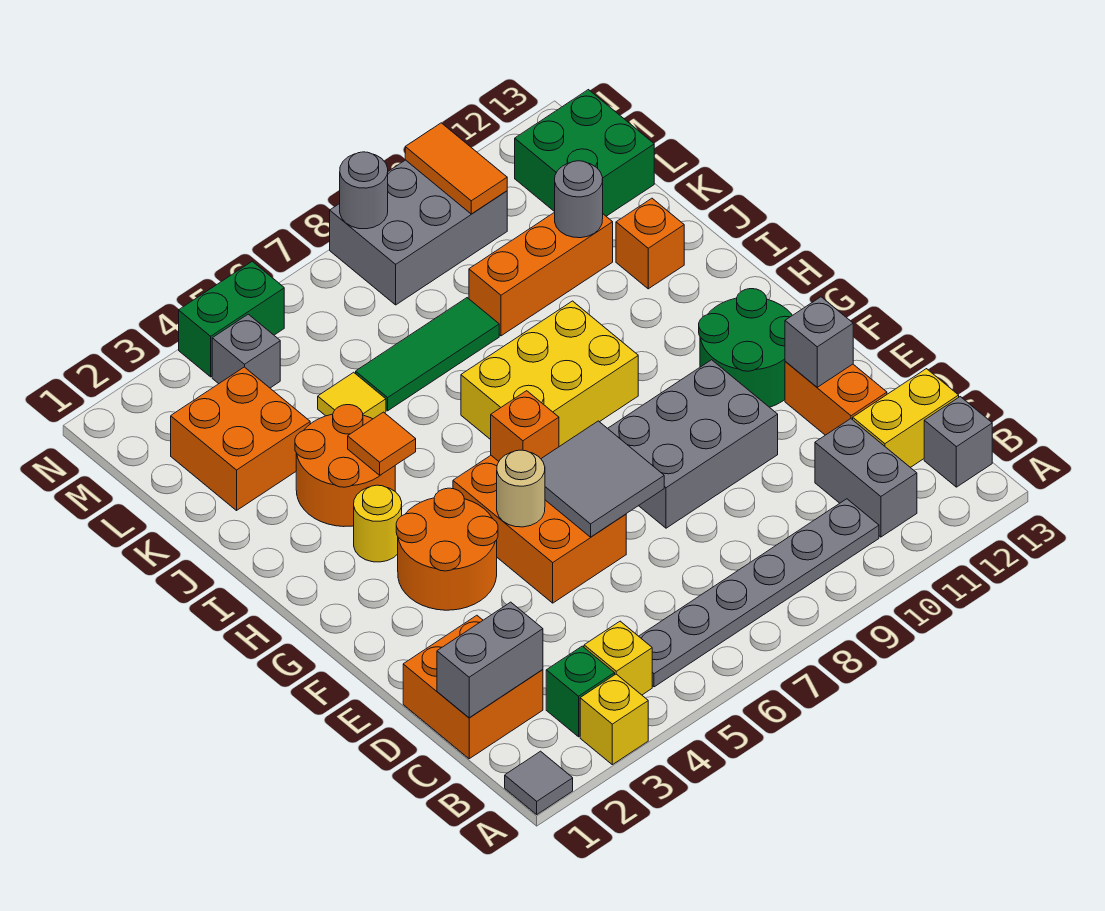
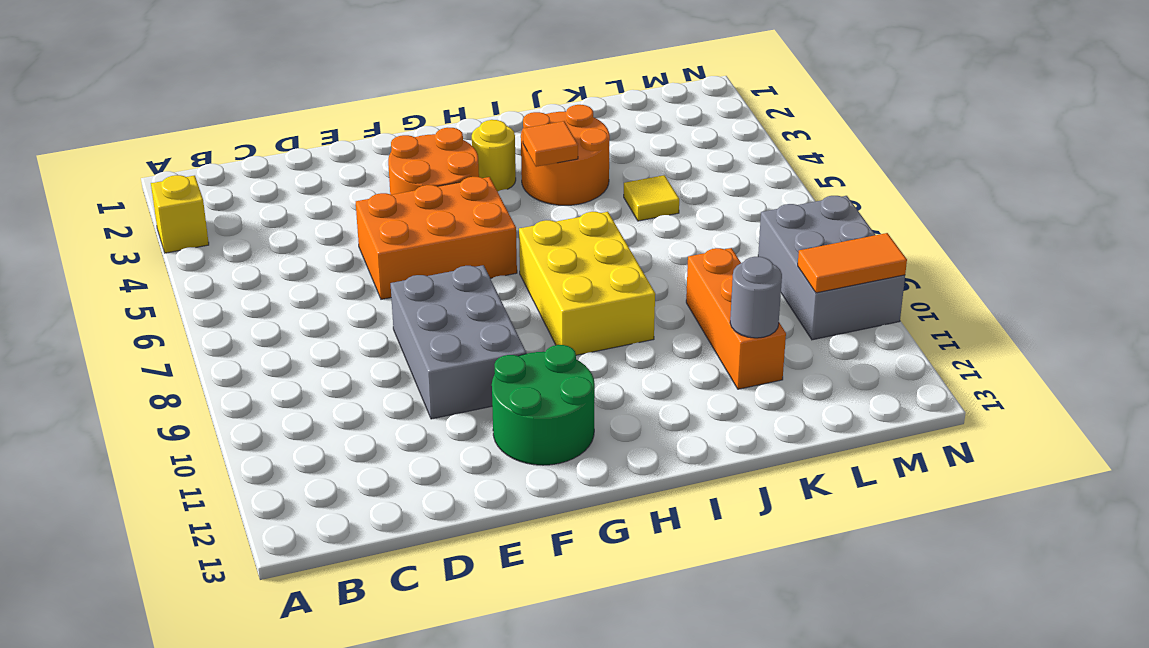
none -> grey tile A1 level 1
none -> green brick B3 level 1
none -> yellow brick B4 level 1
none -> grey plate B5:B10 level 1

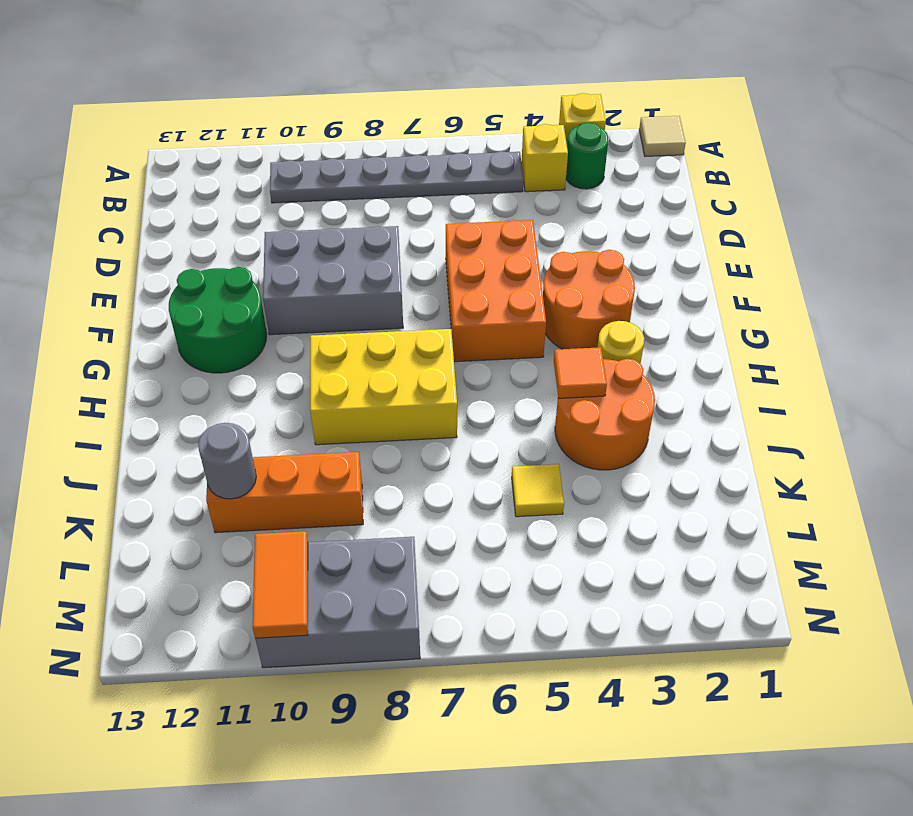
tan tile A1 level 1 -> grey tile A1 level 1
green round brick B3 level 1 -> green brick B3 level 1
none -> grey brick B11:C11 level 1
none -> grey brick B13 level 1
none -> orange brick C1:D2 level 1
none -> yellow brick C12:C13 level 1

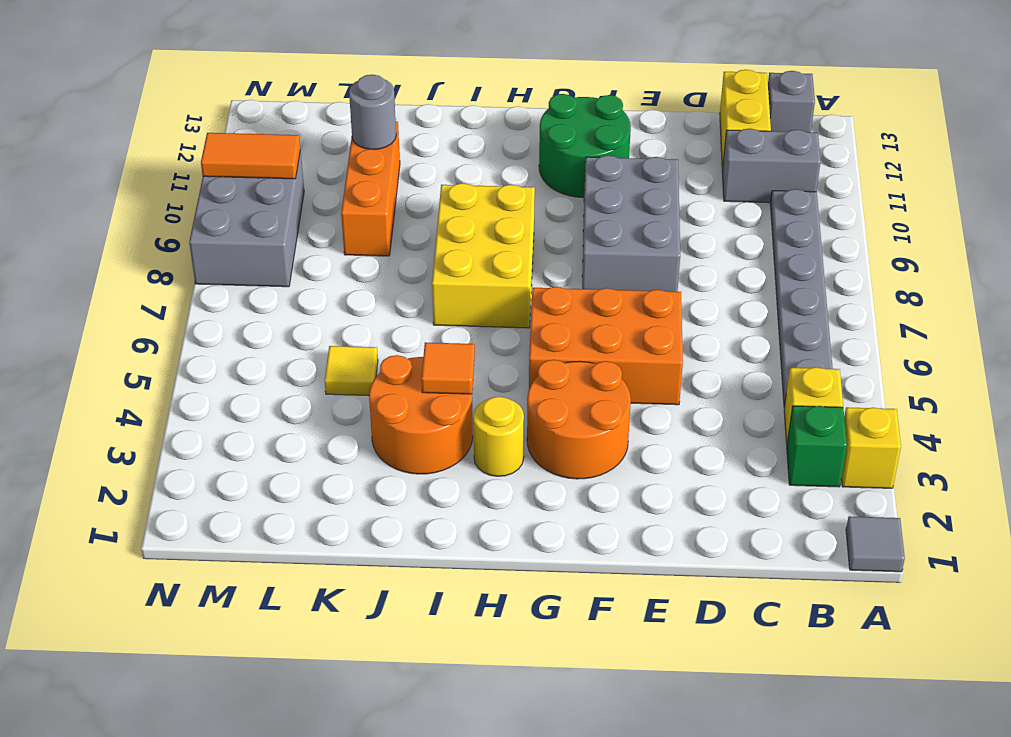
none -> orange brick C1:D2 level 1
none -> orange brick D12:E12 level 1
none -> orange brick J12 level 1
none -> orange brick K2:L3 level 1

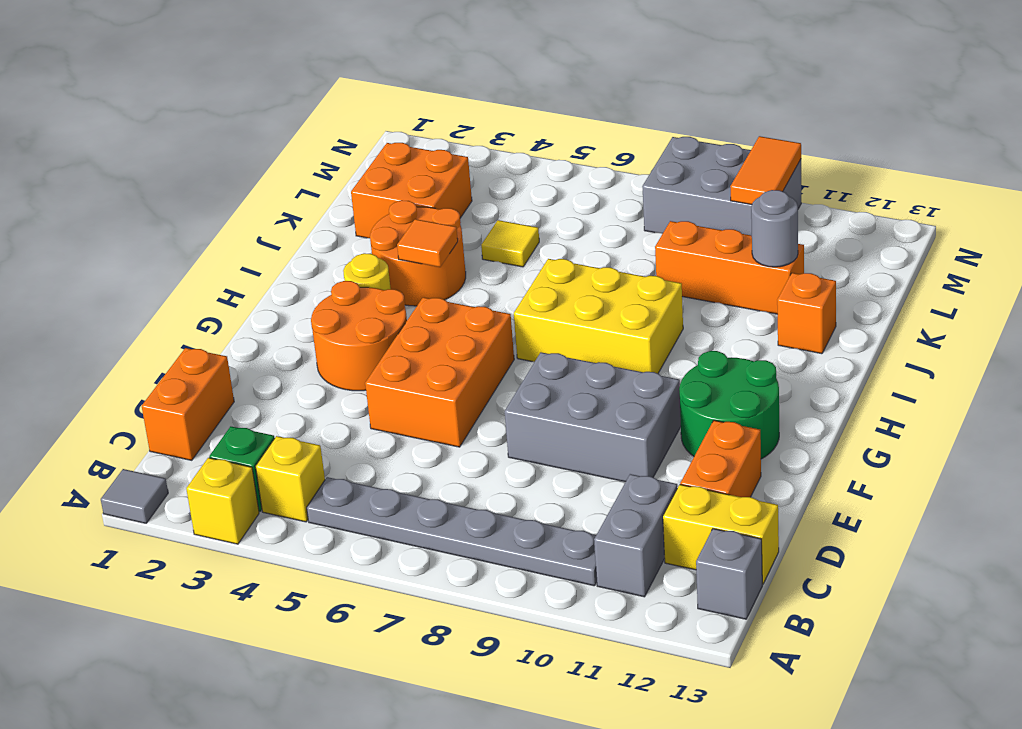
orange brick C1:D1 level 1 -> orange brick C1:D2 level 1
none -> green tile K6:K8 level 1
none -> green brick L12:M13 level 1
none -> grey brick M4 level 1
none -> green brick N4:N5 level 1

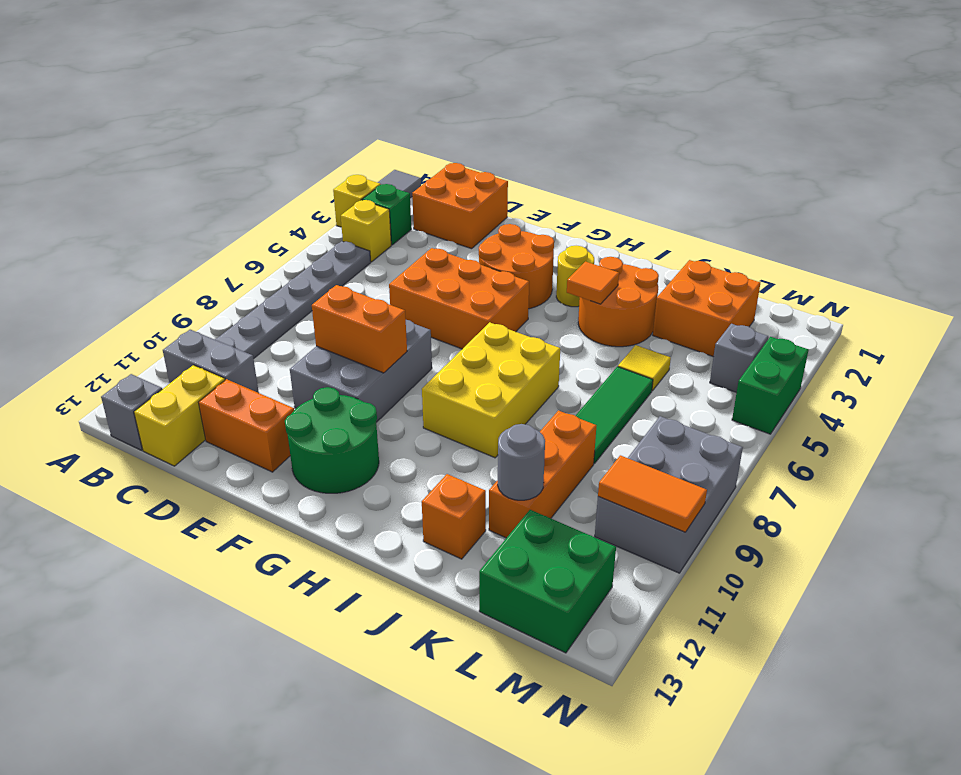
orange brick E9:F9 level 2 -> none
none -> grey brick C1:C2 level 2
none -> grey tile E6:F7 level 2
none -> grey brick E12 level 2
none -> tan round brick F5 level 2

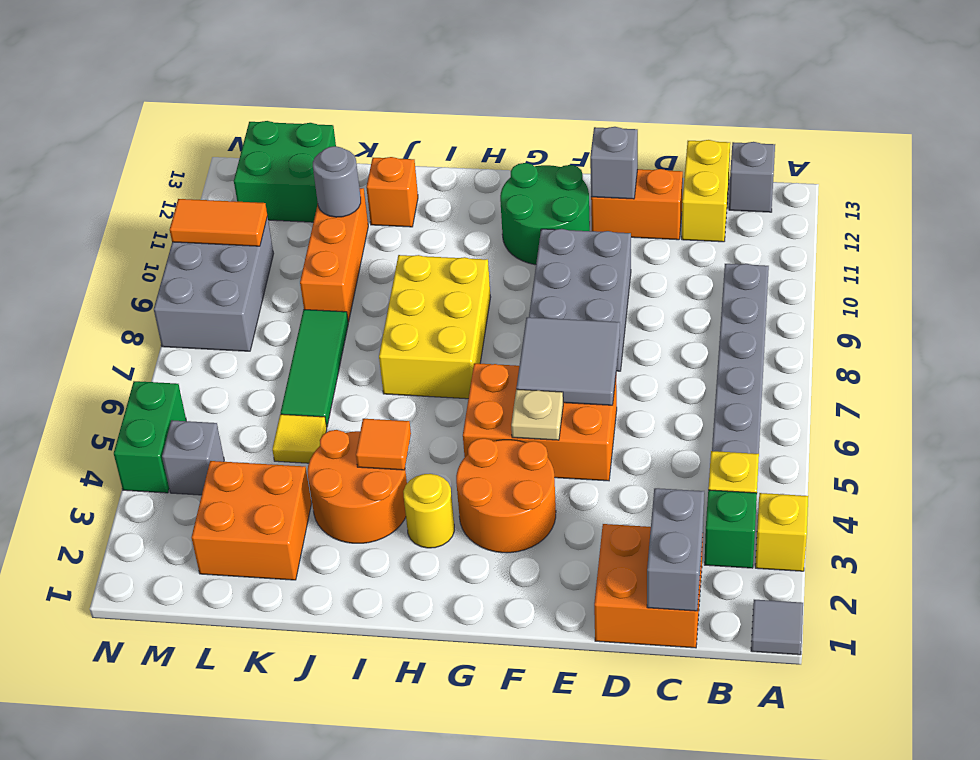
tan plate F5 level 2 -> tan round brick F5 level 2
none -> grey brick B11:C11 level 1
none -> orange brick G6 level 2
none -> grey round brick N8 level 2

